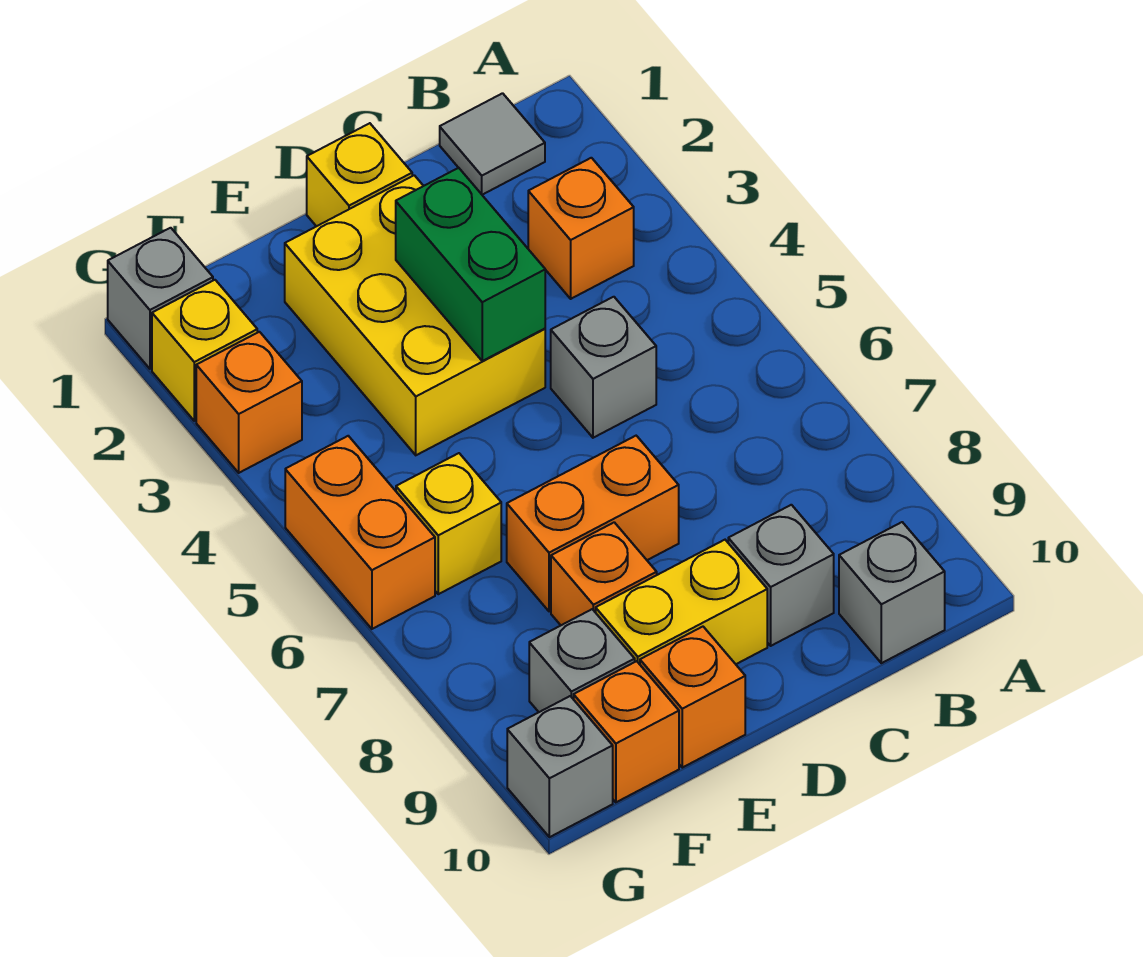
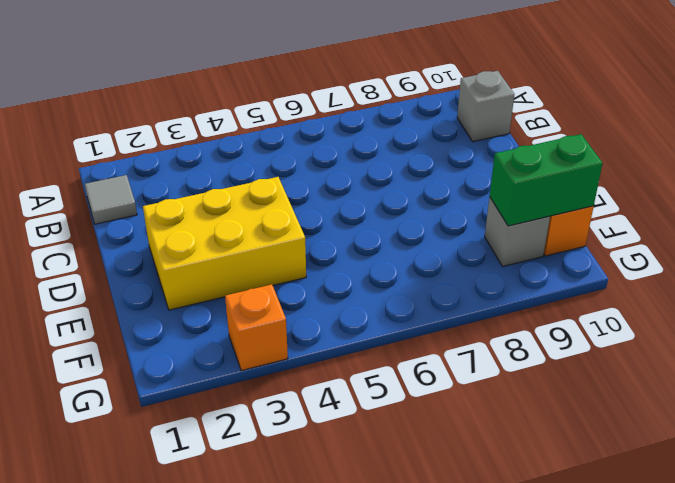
green brick F9:F10 level 2 -> green brick D3:D4 level 2
none -> orange brick B3 level 1
none -> grey brick C5 level 1
none -> grey brick C9 level 1

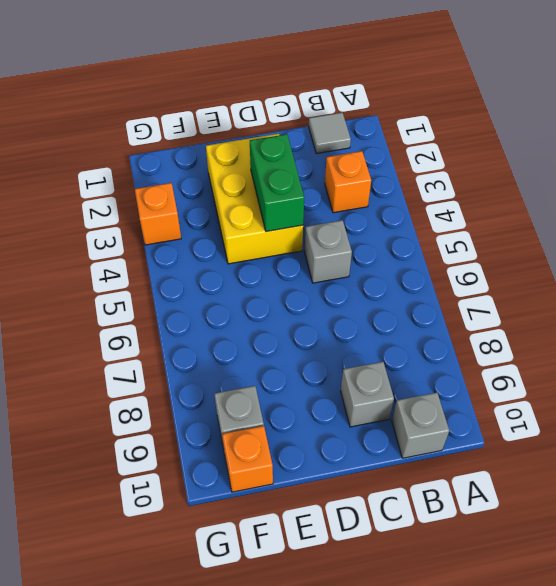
none -> yellow brick D1 level 1
none -> orange brick D7:E7 level 1
none -> yellow brick D9:E9 level 1

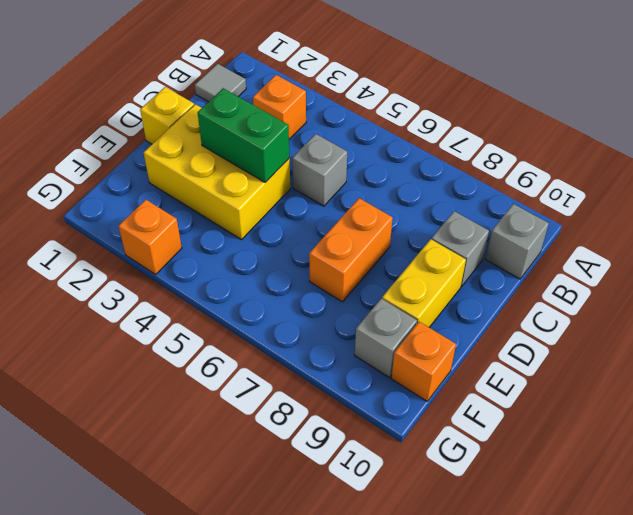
none -> orange brick E8 level 1
none -> orange brick E10 level 1
none -> yellow brick F6 level 1

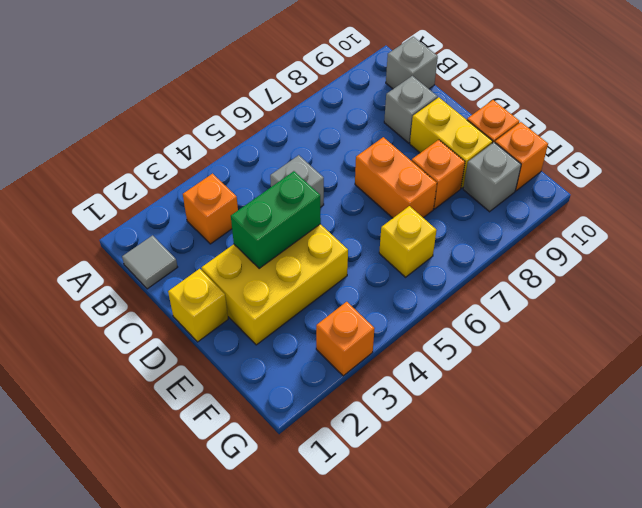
none -> grey brick G1 level 1
none -> yellow brick G2 level 1
none -> orange brick G5:G6 level 1

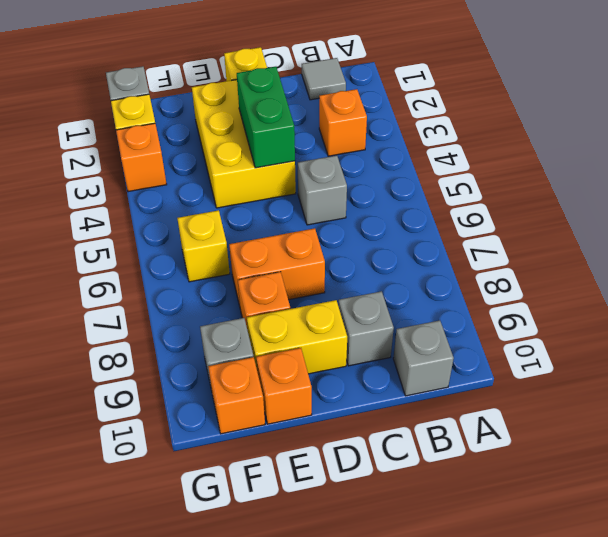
none -> orange brick G5:G6 level 1
none -> grey brick G10 level 1

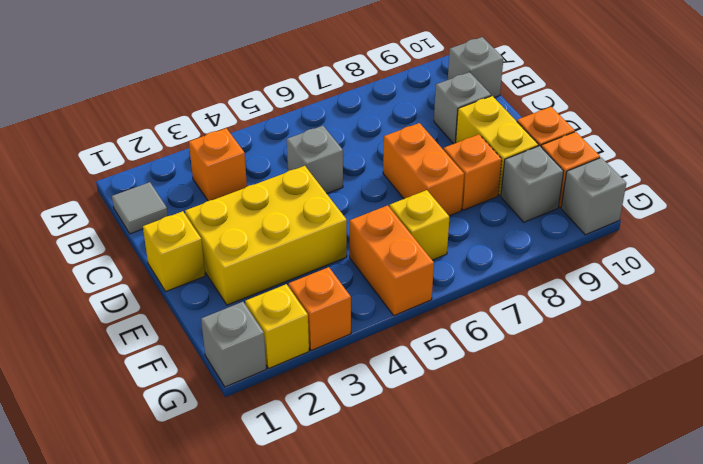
orange brick F5:G5 level 1 -> orange brick G5:G6 level 1
none -> green brick D3:D4 level 2

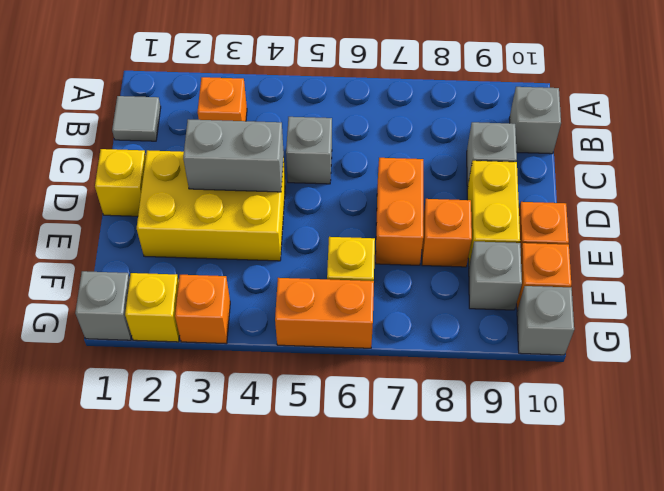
grey brick D3:D4 level 2 -> green brick D3:D4 level 2

